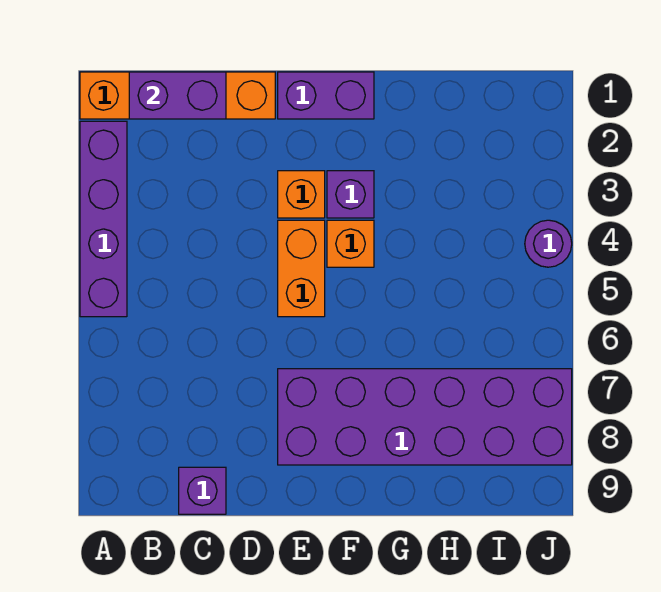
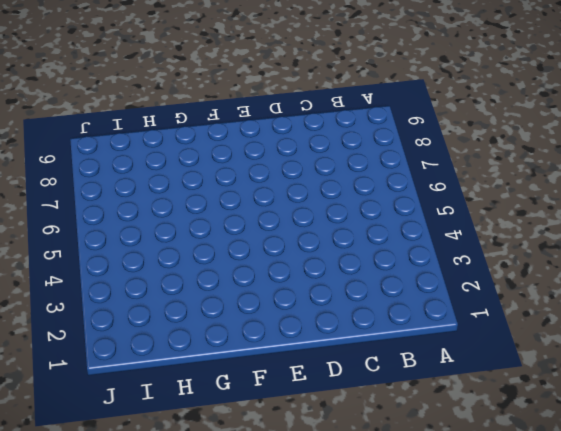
none -> orange brick A1:D1 level 1
none -> purple brick A2:A5 level 1

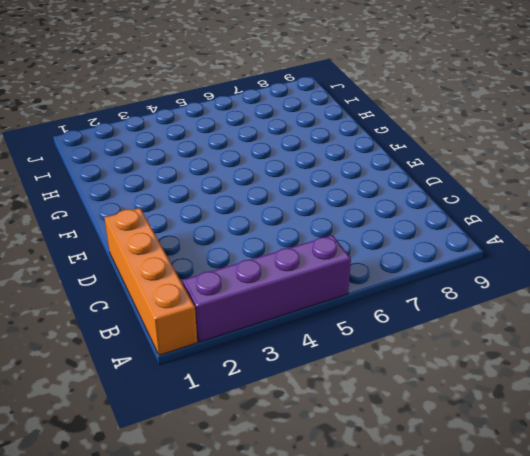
none -> purple brick C9 level 1
none -> purple brick E1:F1 level 1

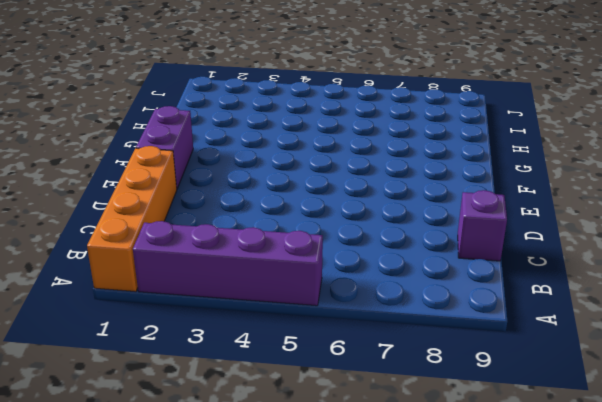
none -> orange brick E3 level 1
none -> orange brick E4:E5 level 1

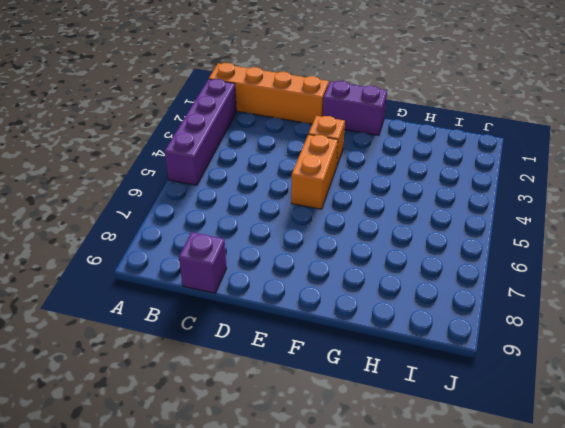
none -> purple brick E7:J8 level 1
none -> purple brick F3 level 1

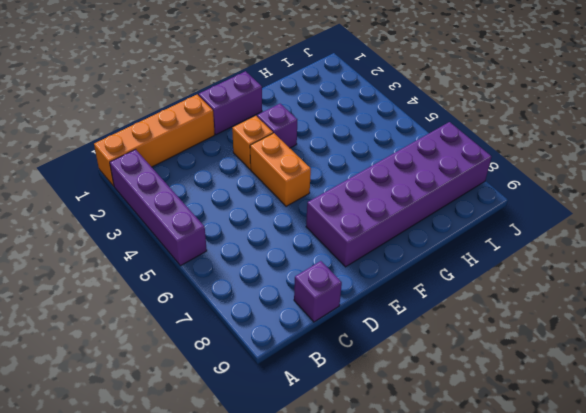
none -> orange brick F4 level 1
none -> purple round brick J4 level 1

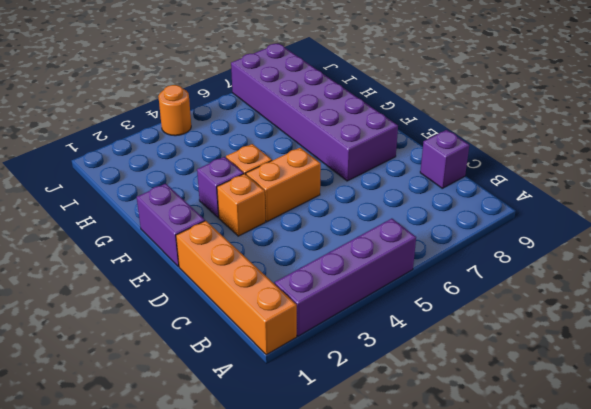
orange round brick J4 level 1 -> purple round brick J4 level 1
none -> purple brick B1:C1 level 2

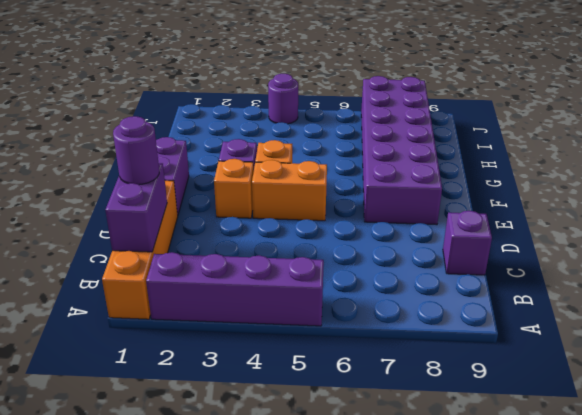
purple round brick C1 level 3 -> none

